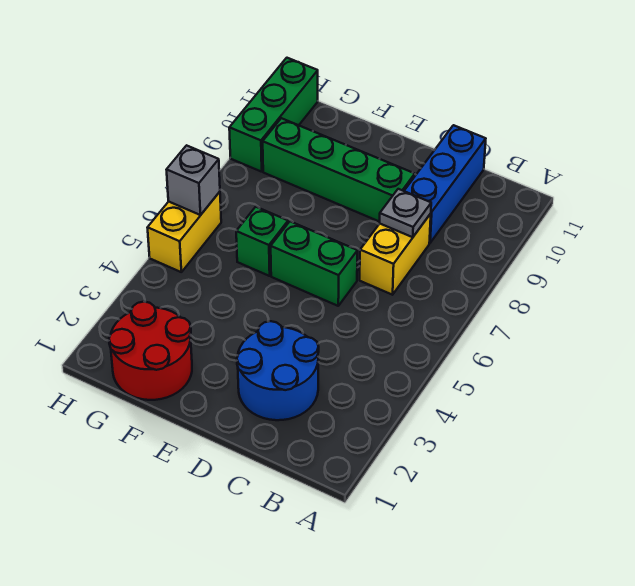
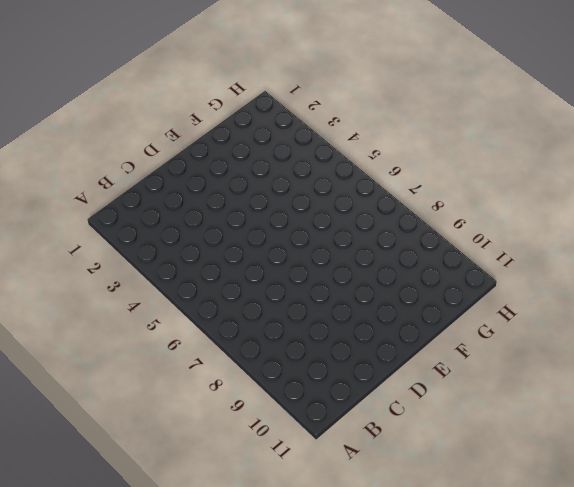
none -> blue round brick C2:D3 level 1
none -> yellow brick C7:C8 level 1

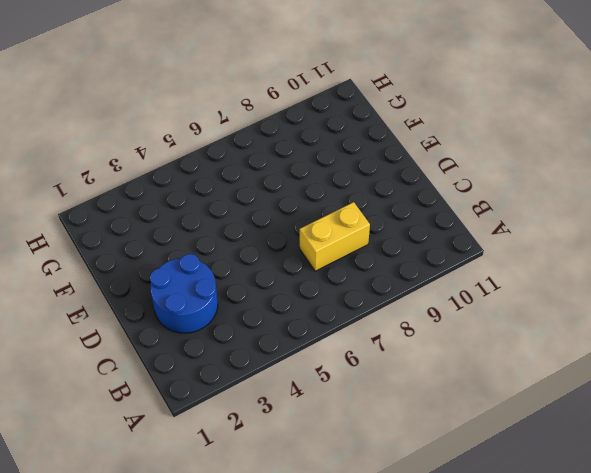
none -> blue brick C9:C11 level 1
none -> green brick D6:E6 level 1

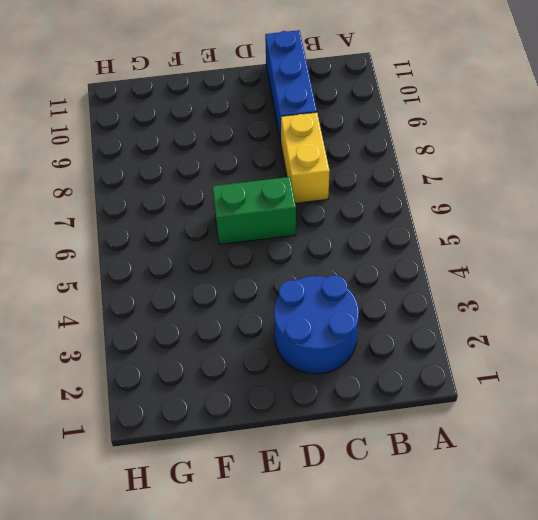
none -> green brick D9:G9 level 1
none -> red round brick F1:G2 level 1

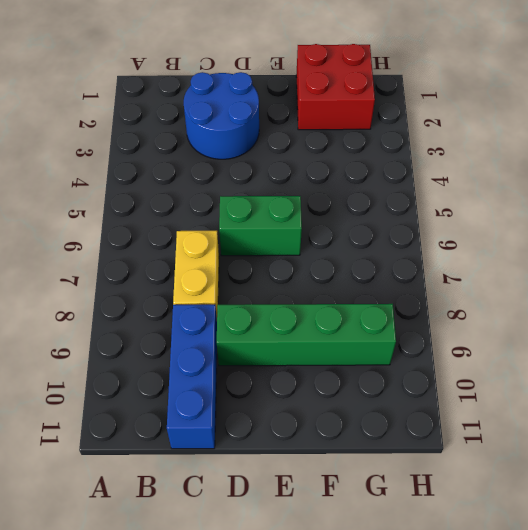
red brick F1:G2 level 1 -> red round brick F1:G2 level 1
none -> green brick F6 level 1
none -> yellow brick H5:H6 level 1

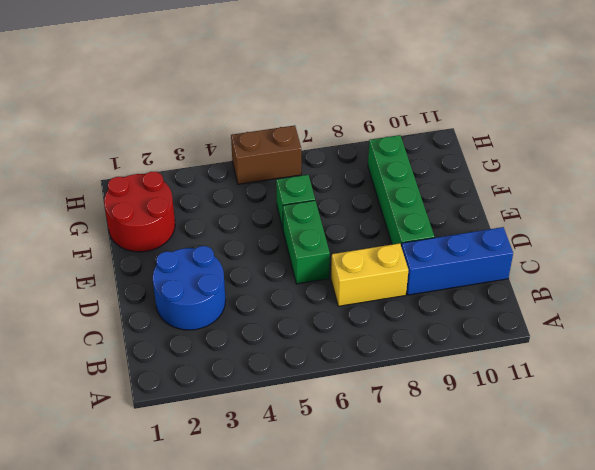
brown brick H5:H6 level 1 -> yellow brick H5:H6 level 1
none -> green brick H9:H11 level 1
none -> grey plate C8 level 2

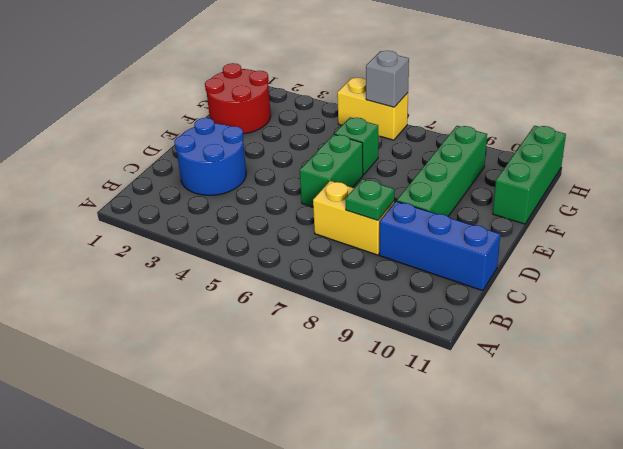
green plate C8 level 2 -> grey plate C8 level 2
green brick F11:H11 level 1 -> green brick H9:H11 level 1

